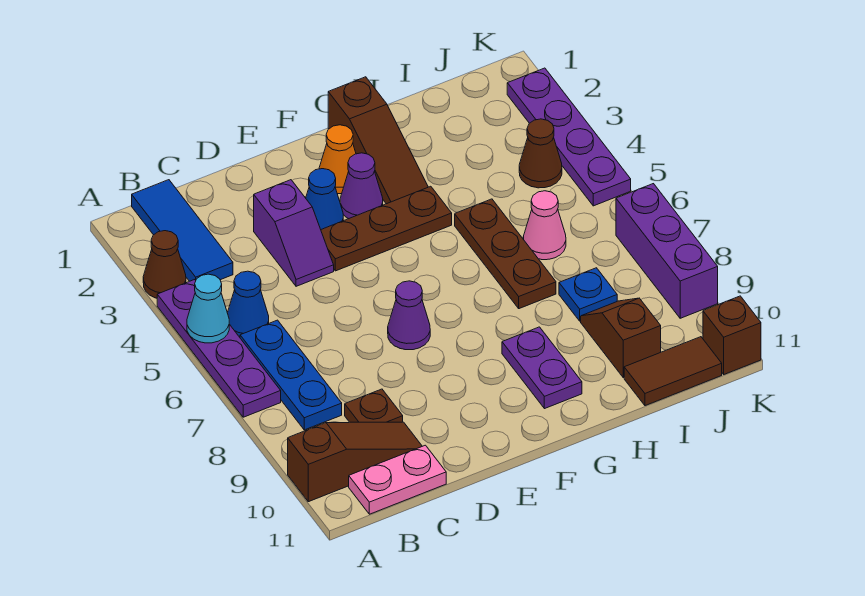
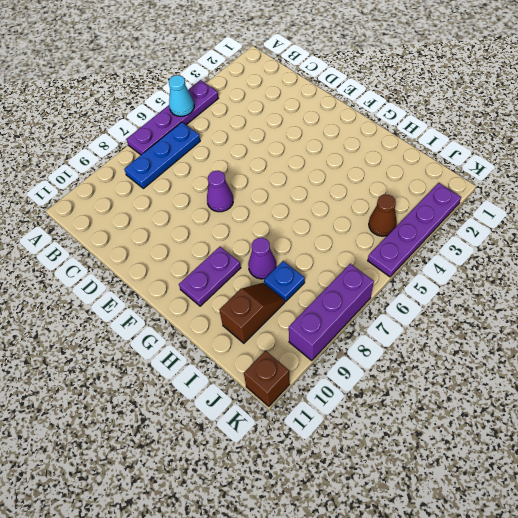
purple cone H8 level 1 -> purple cone F3 level 1
none -> brown cone A3 level 1
none -> brown slope A10:C10 level 1 top A
none -> blue tile B1:B3 level 1

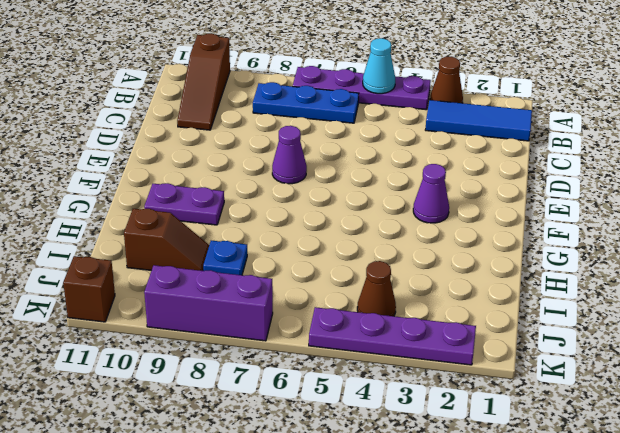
none -> blue cone B5 level 1
none -> pink plate B11:C11 level 1
none -> brown plate C9 level 1

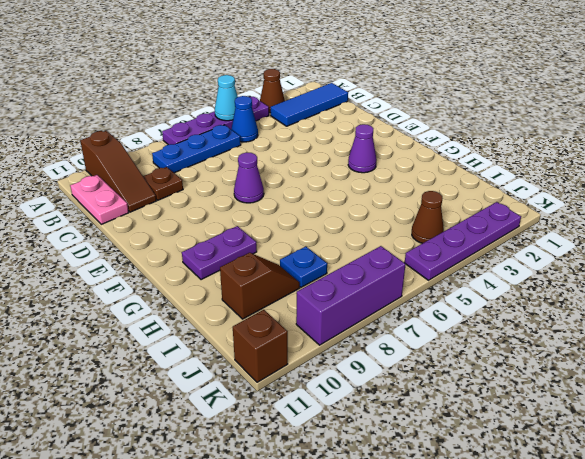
none -> purple slope D3:D4 level 1 top 3
none -> blue cone E3 level 1
none -> brown plate E4:G4 level 1

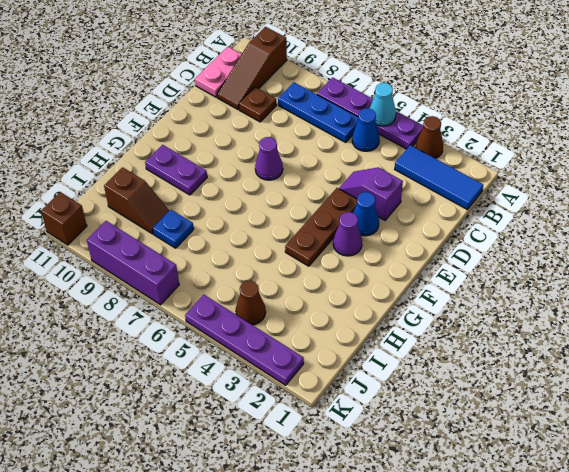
none -> orange cone F2 level 1
none -> brown slope G1:G3 level 1 top 1
none -> brown plate H5:H7 level 1

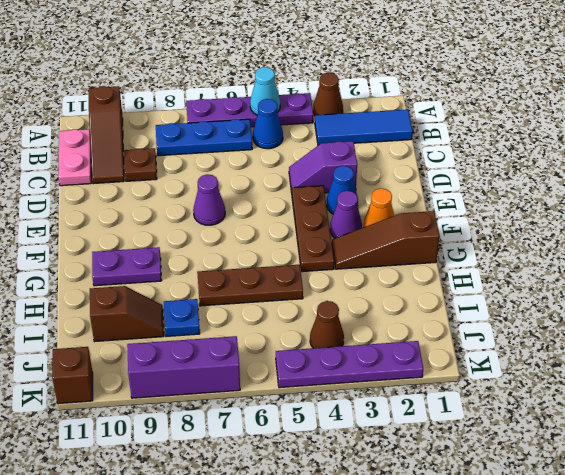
none -> pink cone I6 level 1
none -> brown tile I11:J11 level 1

